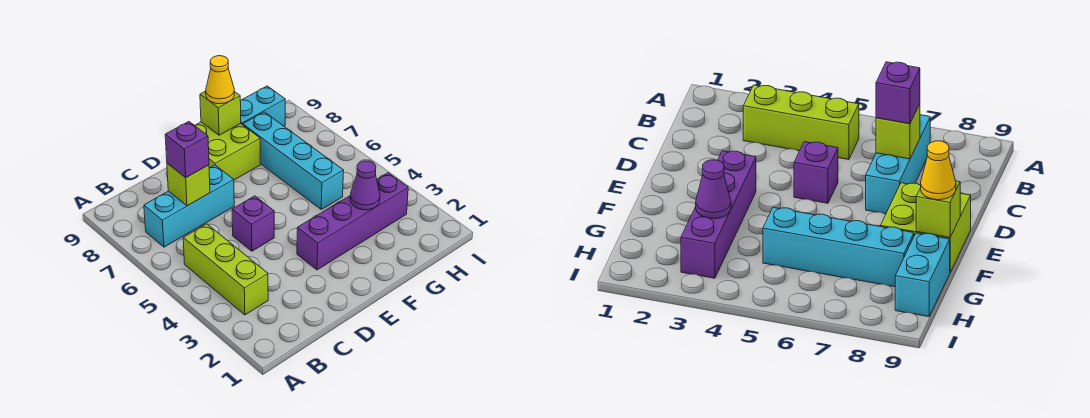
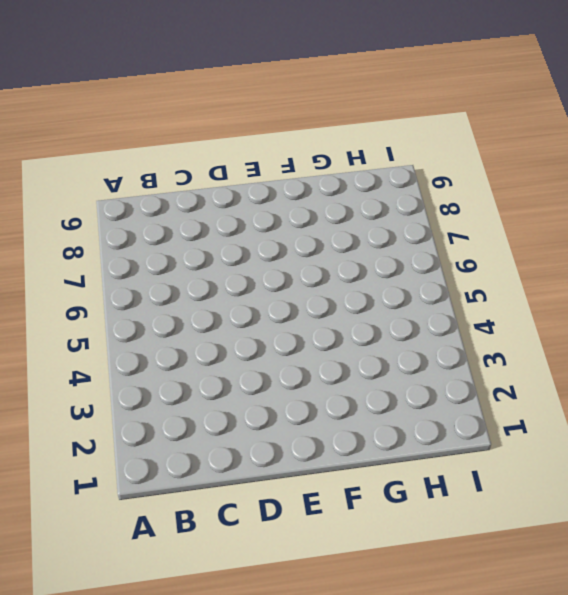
none -> lime brick B3:B5 level 1
none -> cyan brick B7:D7 level 1
none -> purple brick D5 level 1

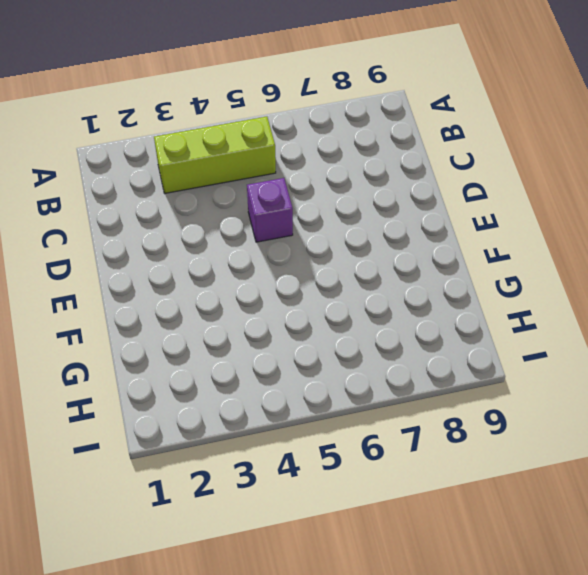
none -> cyan brick B7:D7 level 1
none -> purple brick E3:H3 level 1
none -> lime brick E8:F9 level 1

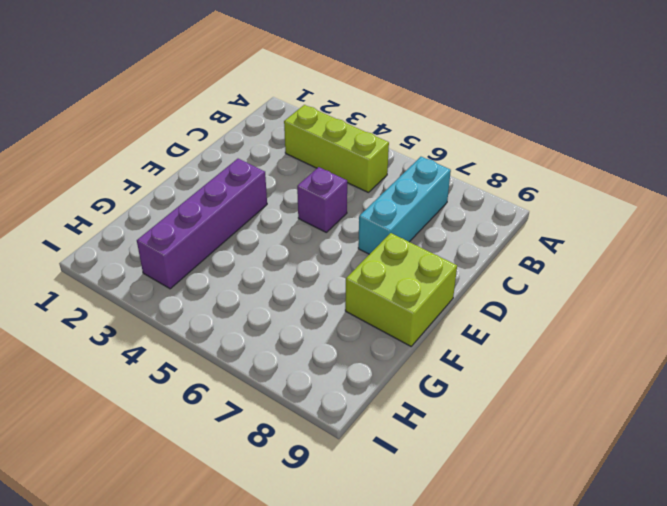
none -> cyan brick G5:G8 level 1
none -> cyan brick G9:H9 level 1
none -> lime brick C7 level 2

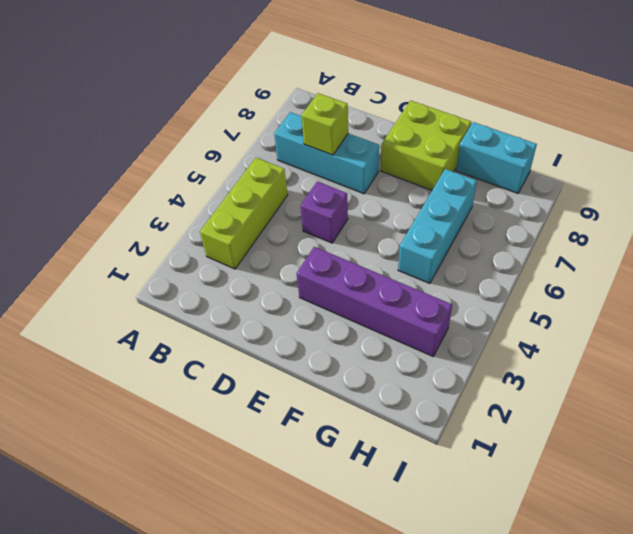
cyan brick G5:G7 level 1 -> cyan brick G5:G8 level 1
none -> lime brick F9 level 2
none -> purple cone G3 level 2
none -> purple brick C7 level 3

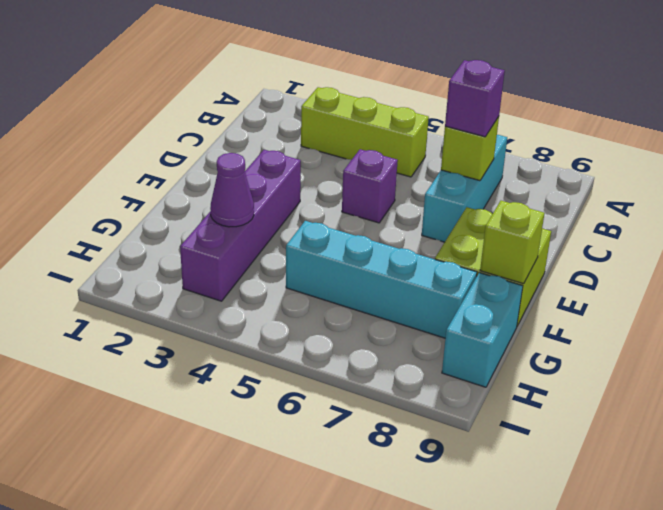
none -> yellow cone F9 level 3

